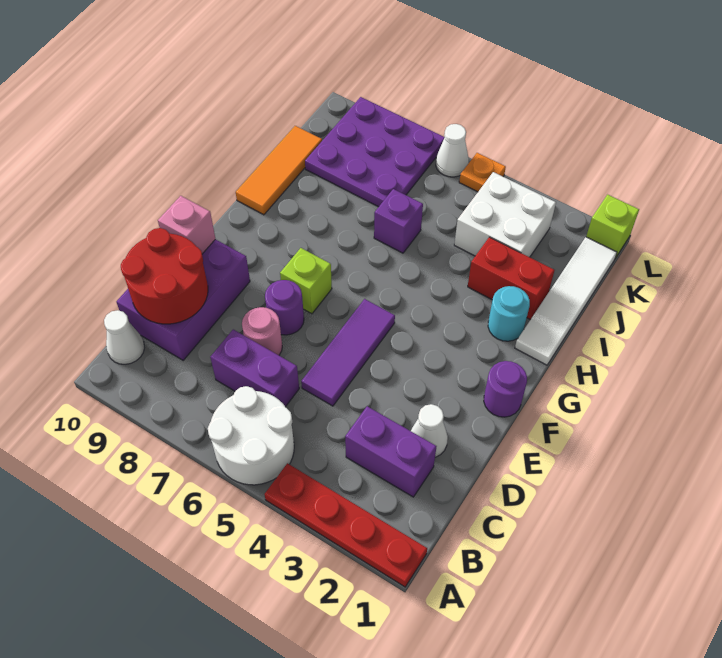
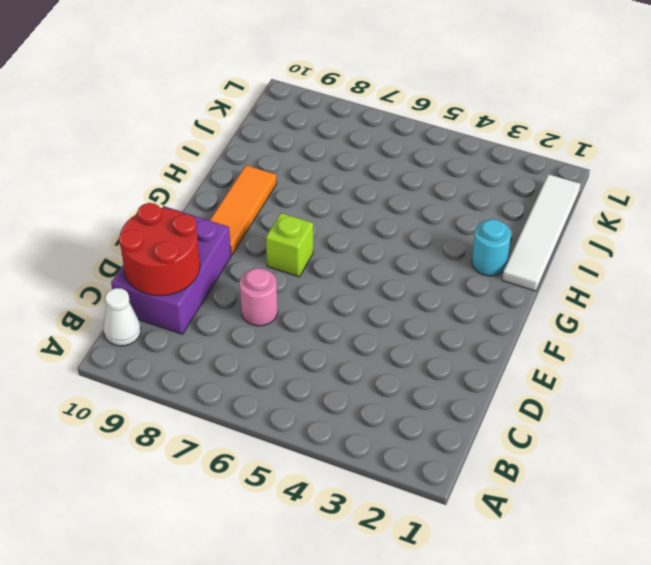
orange tile F9:H9 level 1 -> orange tile H10:J10 level 1
none -> red plate A1:A4 level 1
none -> white round brick A5:B6 level 1
none -> purple brick C2:C3 level 1

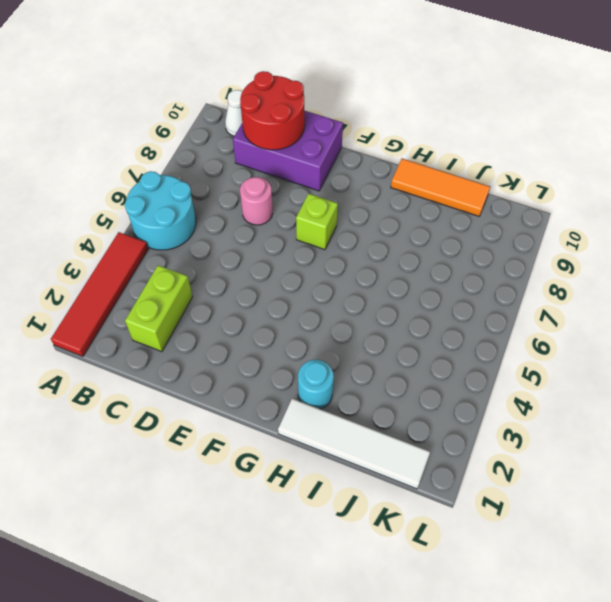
red tile A1:A4 level 1 -> red plate A1:A4 level 1
cyan round brick A5:B6 level 1 -> white round brick A5:B6 level 1
lime brick C2:C3 level 1 -> purple brick C2:C3 level 1
none -> purple brick C6:C7 level 1
none -> white cone D2 level 1
none -> purple tile D5:F5 level 1

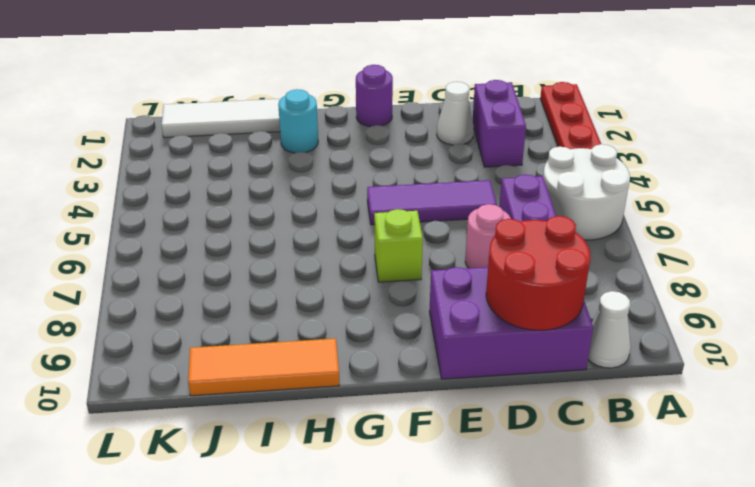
none -> purple round brick E7 level 1
none -> red brick I2:I3 level 1
none -> purple brick I6 level 1

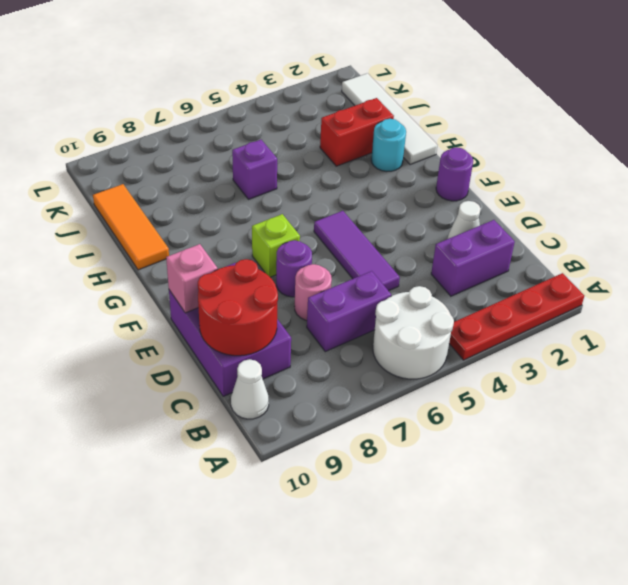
none -> white brick J3:K4 level 1
none -> purple plate J7:L9 level 1
none -> lime brick L1 level 1

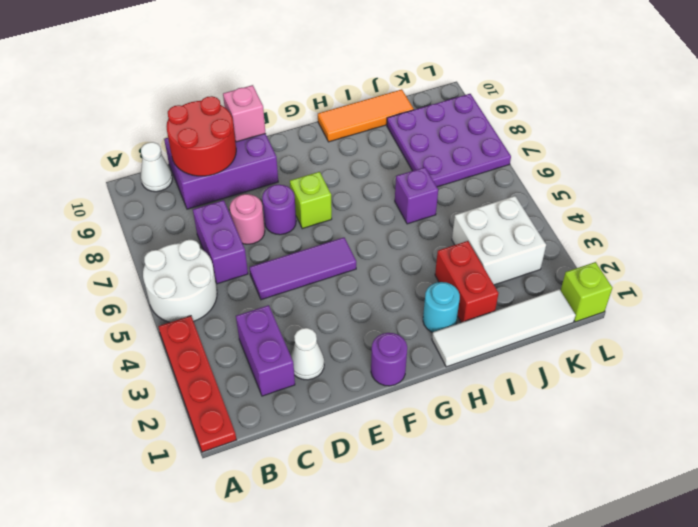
none -> orange plate L5 level 1
none -> white cone L6 level 1

